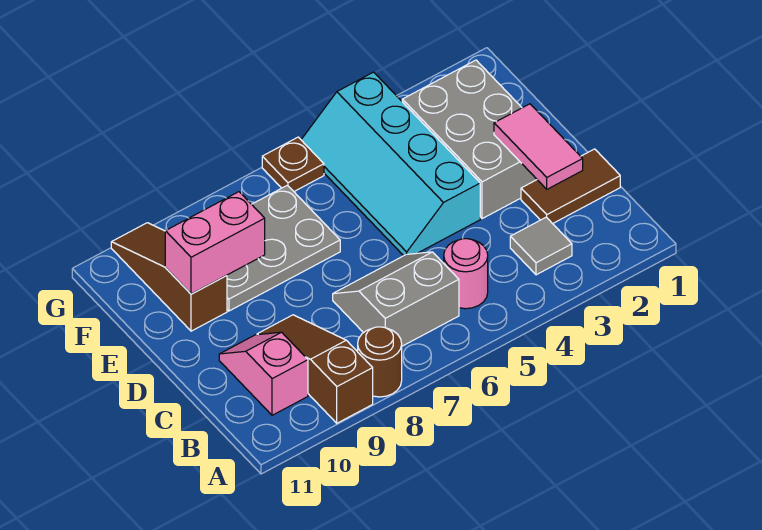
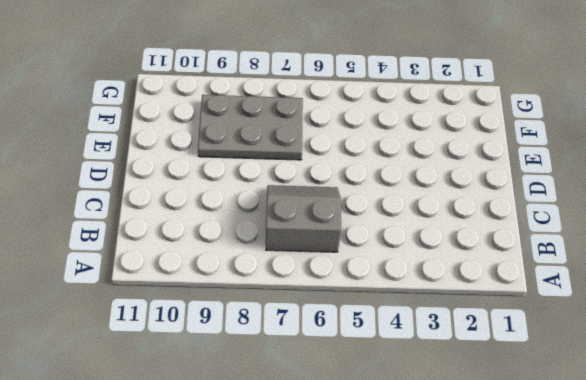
none -> brown round brick A8 level 1
none -> brown slope A9:C9 level 1 top A
none -> grey tile B3 level 1

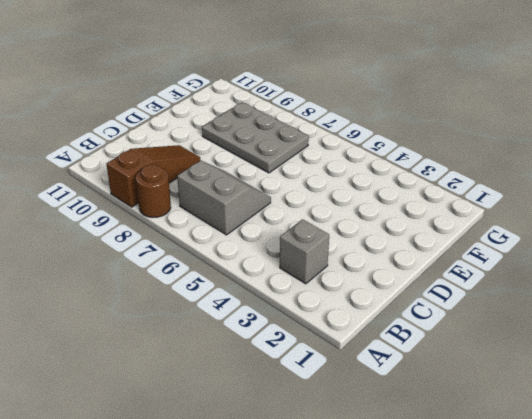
grey brick B3 level 1 -> grey tile B3 level 1
none -> pink round brick B5 level 1
none -> pink slope B10:C10 level 1 top B
none -> brown tile C1:C2 level 1

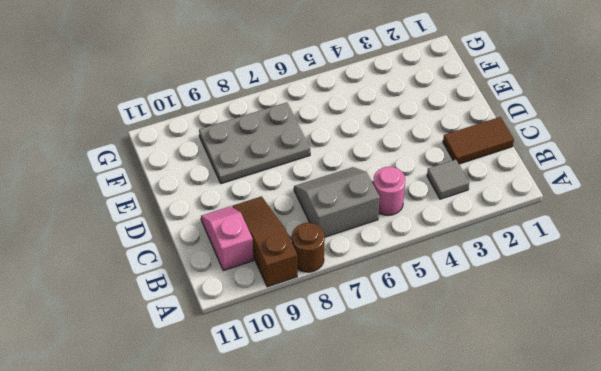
none -> grey brick D2:F3 level 1
none -> cyan slope D4:G5 level 1 top 4
none -> brown slope E10:G10 level 1 top E

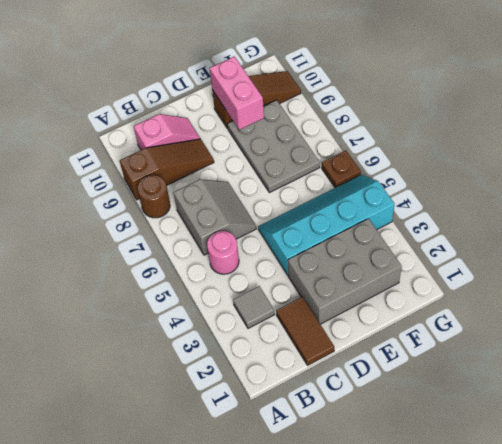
none -> pink tile C2:D2 level 2

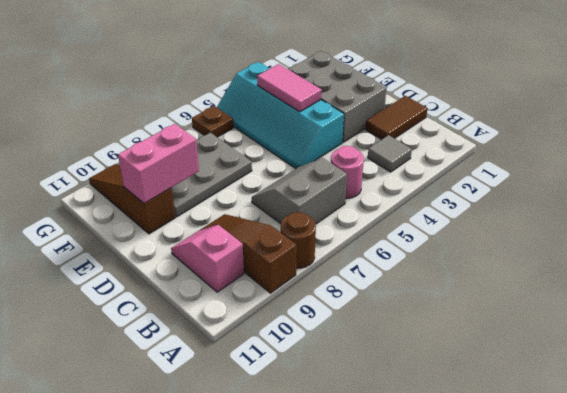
pink tile E4:F4 level 2 -> pink tile C2:D2 level 2

